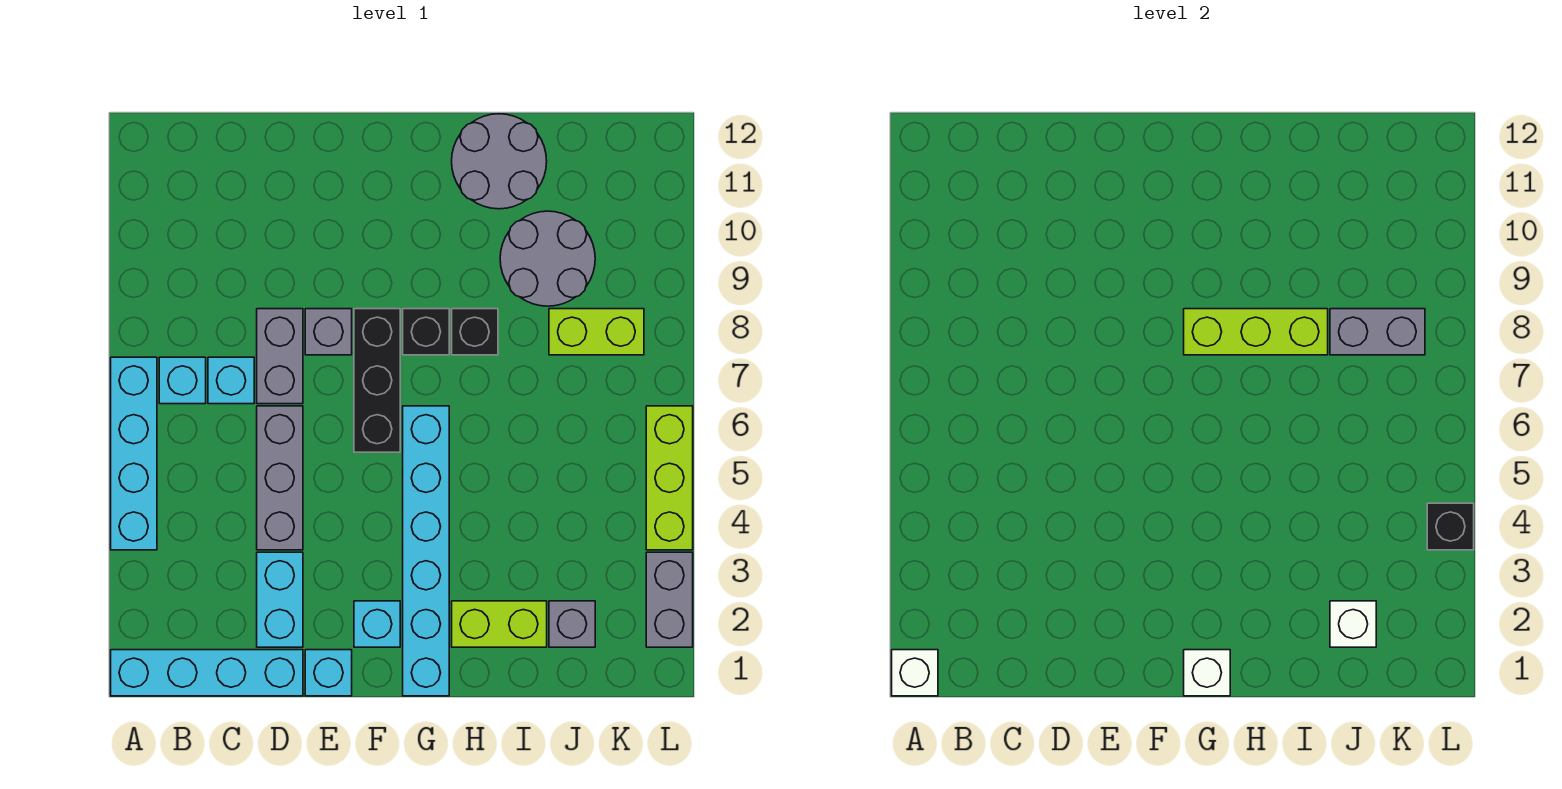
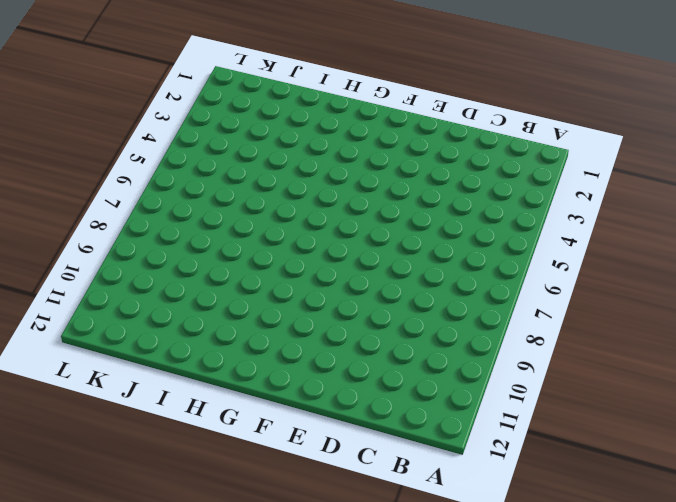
none -> cyan brick A1:D1 level 1
none -> cyan brick A4:A7 level 1
none -> cyan brick B7 level 1

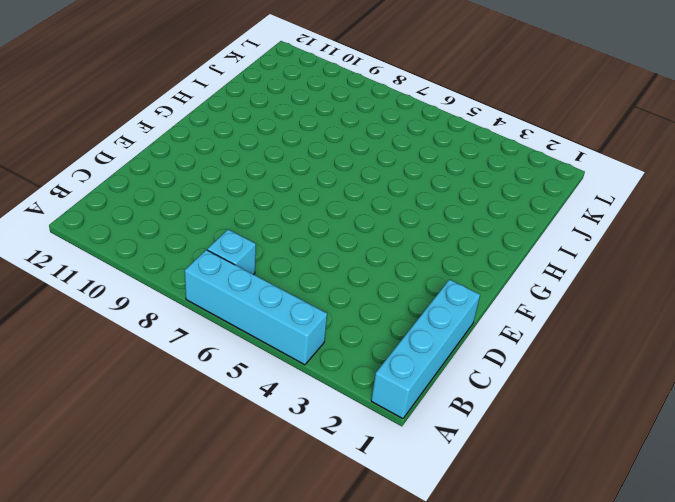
none -> cyan brick C7 level 1
none -> cyan brick D2:D3 level 1
none -> grey brick D4:D6 level 1

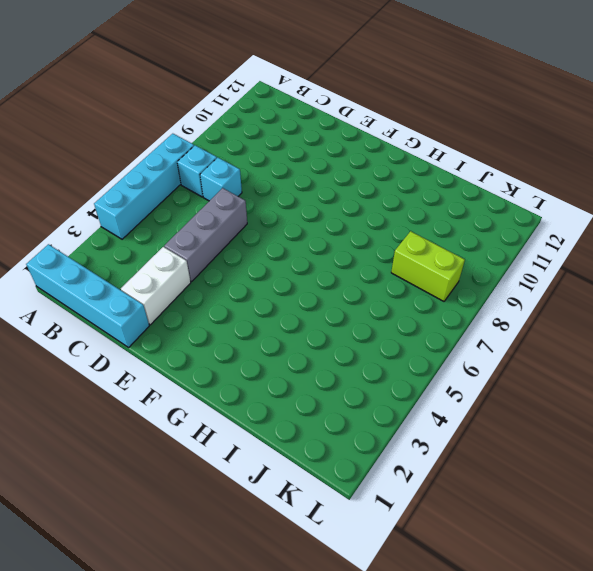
white brick D2:D3 level 1 -> cyan brick D2:D3 level 1
none -> grey brick D7:D8 level 1
none -> cyan brick E1 level 1
none -> grey brick E8 level 1

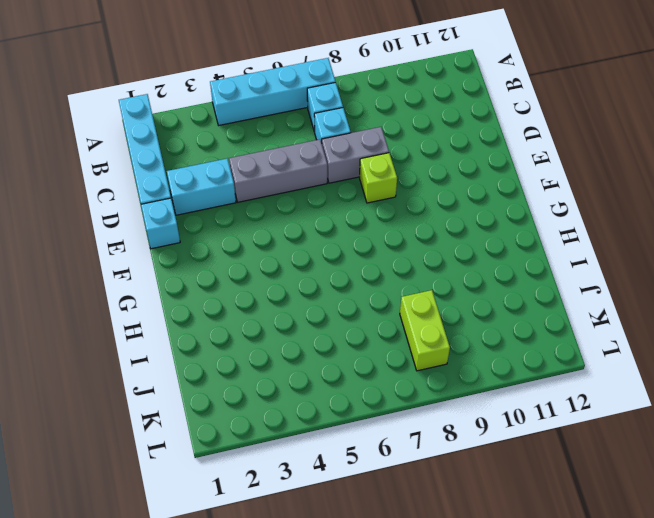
lime brick E8 level 1 -> grey brick E8 level 1
none -> cyan brick F2 level 1
none -> black brick F6:F8 level 1
none -> cyan brick G1:G6 level 1

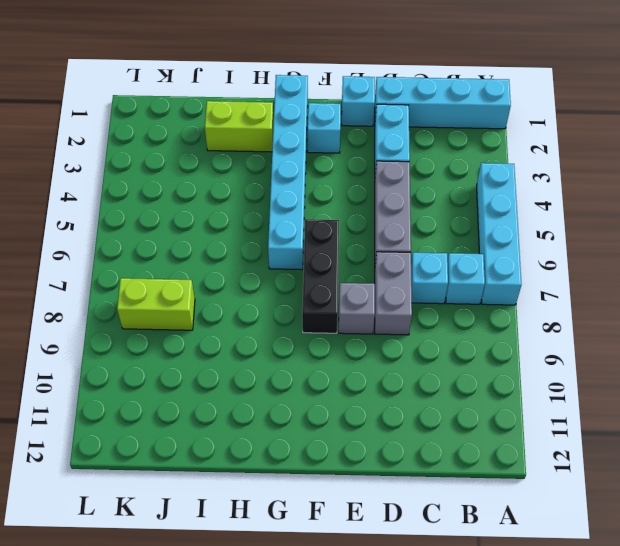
none -> black brick G8 level 1
none -> black brick H8 level 1
none -> grey round brick H11:I12 level 1

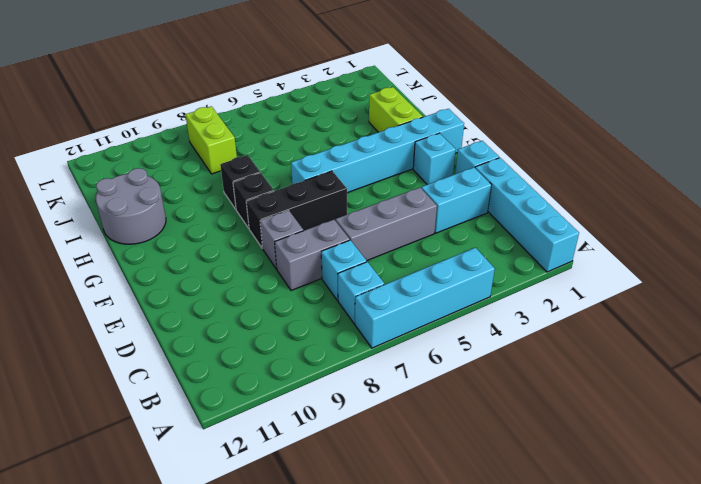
none -> grey round brick I9:J10 level 1
none -> grey brick J2 level 1
none -> grey brick L2:L3 level 1

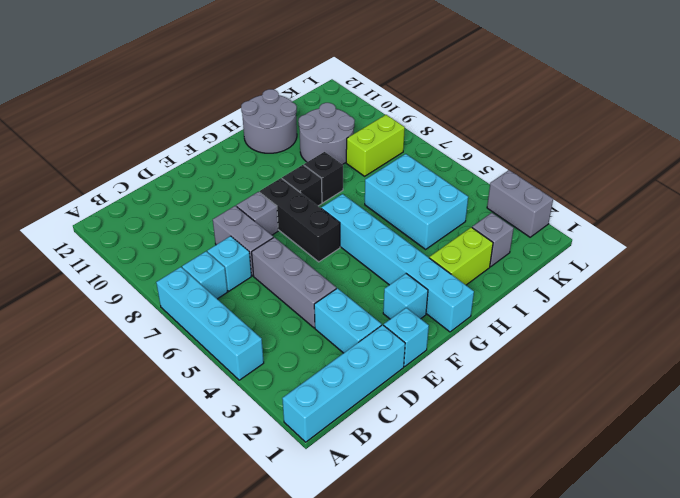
cyan brick I4:J6 level 1 -> none
none -> lime brick L4:L6 level 1
none -> white brick A1 level 2
none -> white brick G1 level 2

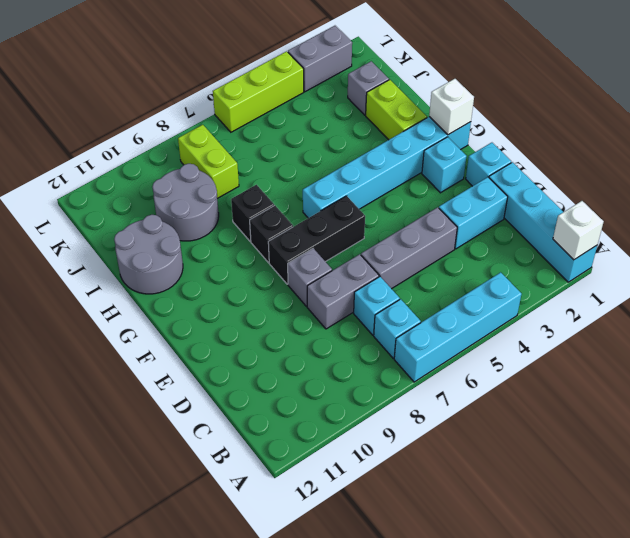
none -> lime brick G8:I8 level 2
none -> white brick J2 level 2
none -> grey brick J8:K8 level 2

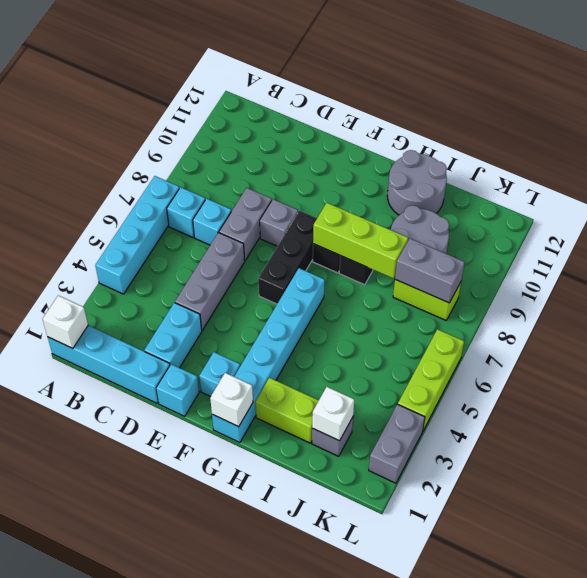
none -> black brick L4 level 2

